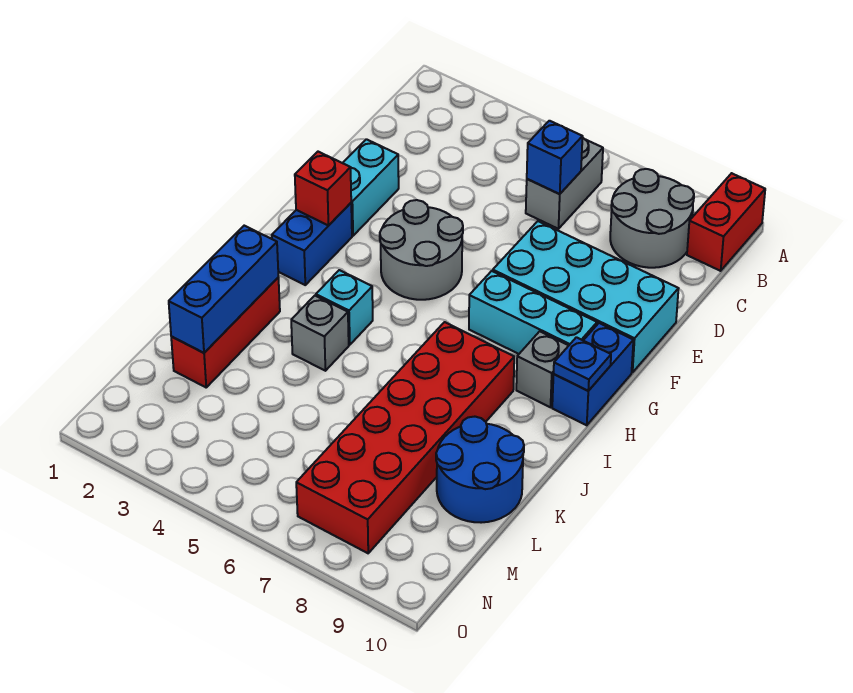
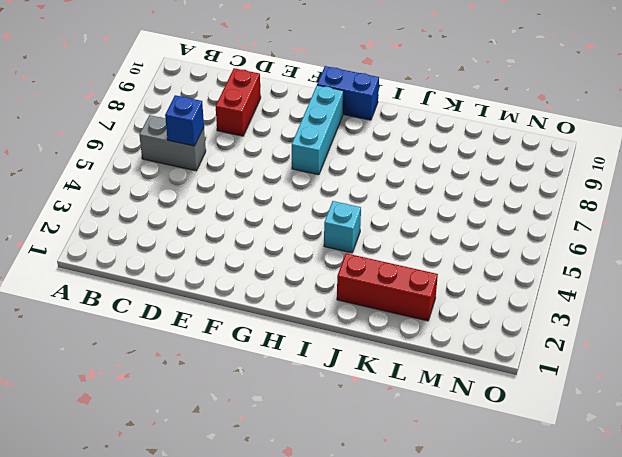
red brick D8:D9 level 1 -> red brick A10:B10 level 1
none -> grey round brick B8:C9 level 1
none -> cyan brick E2:F2 level 1
none -> cyan brick E7:F10 level 1

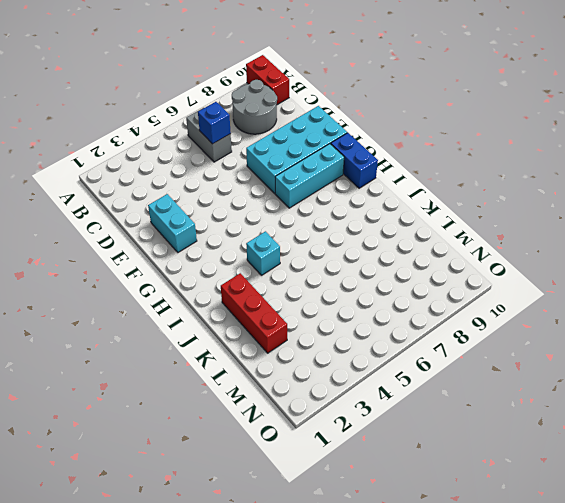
none -> grey round brick F4:G5 level 1
none -> blue brick G2:H2 level 1
none -> grey brick H9 level 1

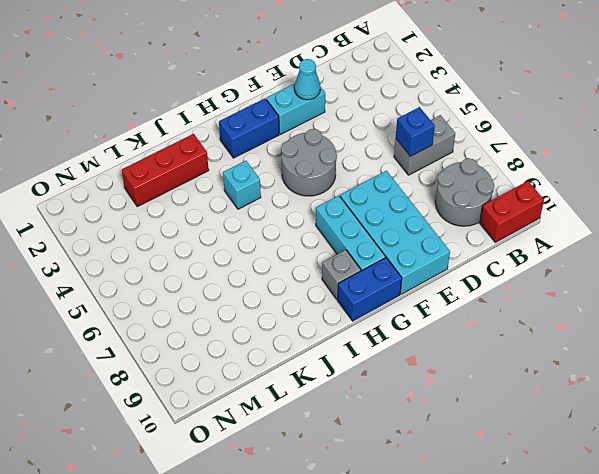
cyan cone E2 level 2 -> none
none -> red brick I7:N8 level 1
none -> grey brick J4 level 1
none -> blue round brick K9:L10 level 1

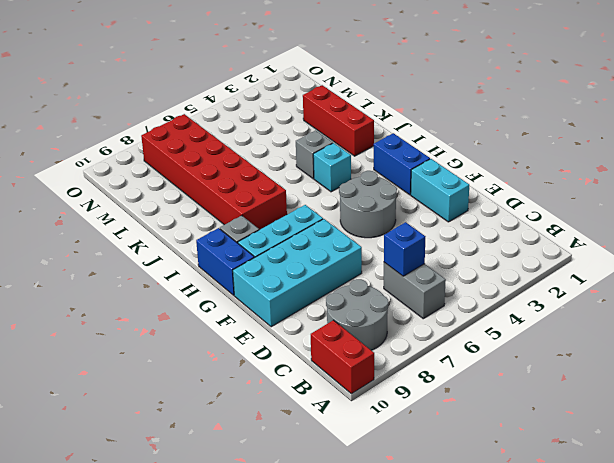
none -> blue round brick K9:L10 level 1
none -> red brick G2 level 2
none -> blue plate H10 level 2

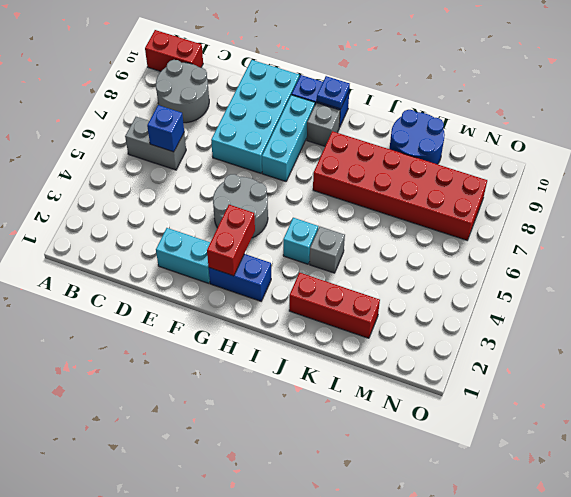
red brick G2:G3 level 2 -> red brick G2 level 2
none -> blue brick J2:L2 level 2

